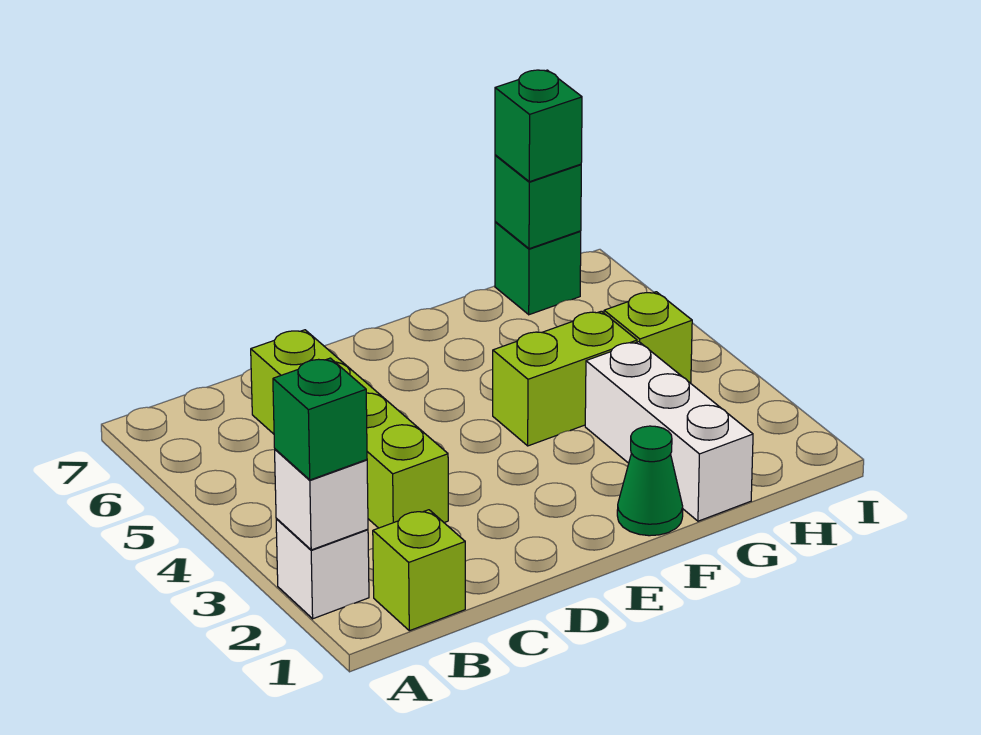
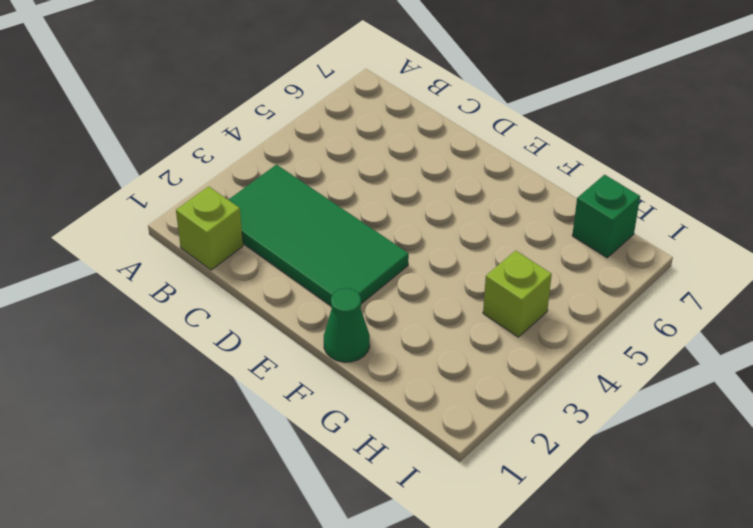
green tile B2:E3 level 1 -> lime brick C3:C6 level 1
none -> white brick A2 level 1
none -> lime brick F4:G4 level 1
none -> white brick G1:G3 level 1

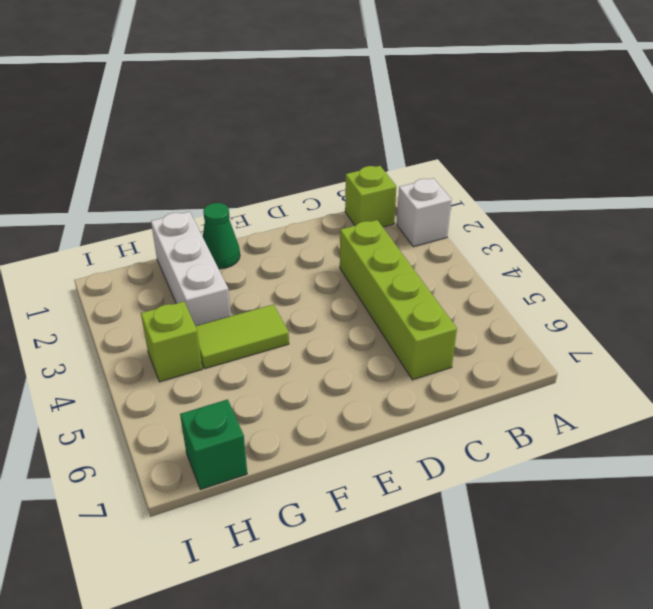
lime tile F4:G4 level 1 -> lime brick F4:G4 level 1
none -> white brick A2 level 2
none -> green brick H7 level 2
none -> green brick A2 level 3

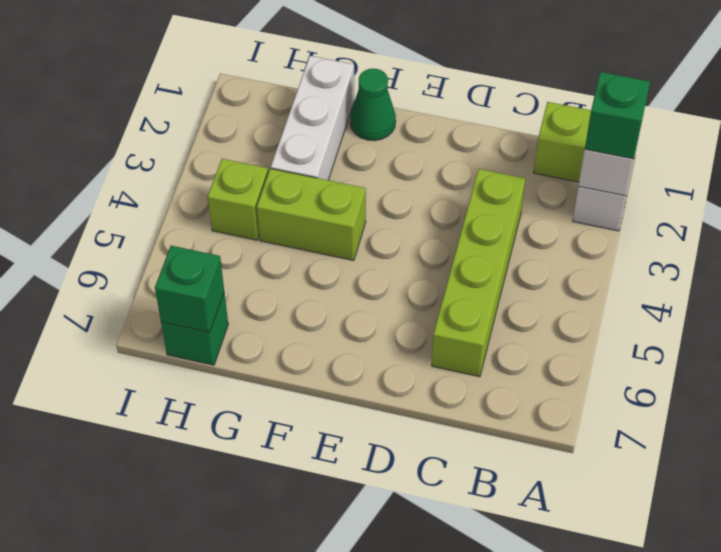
none -> green brick H7 level 3

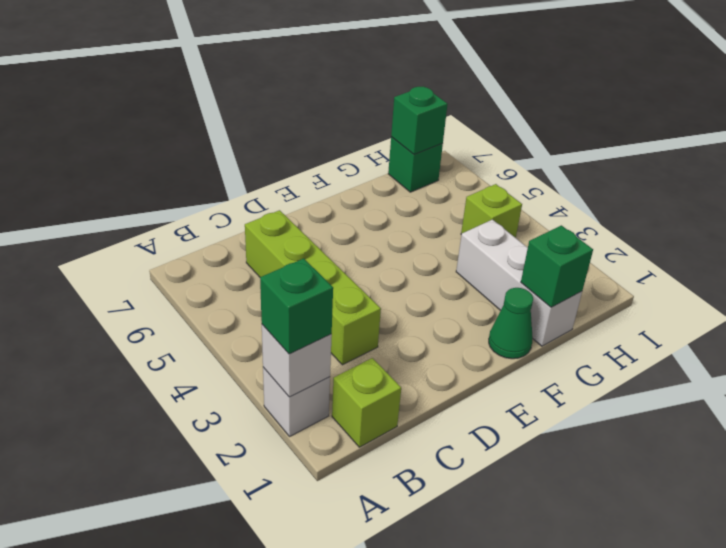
green brick G1 level 2 -> green brick H7 level 3
none -> lime brick F4:G4 level 1

